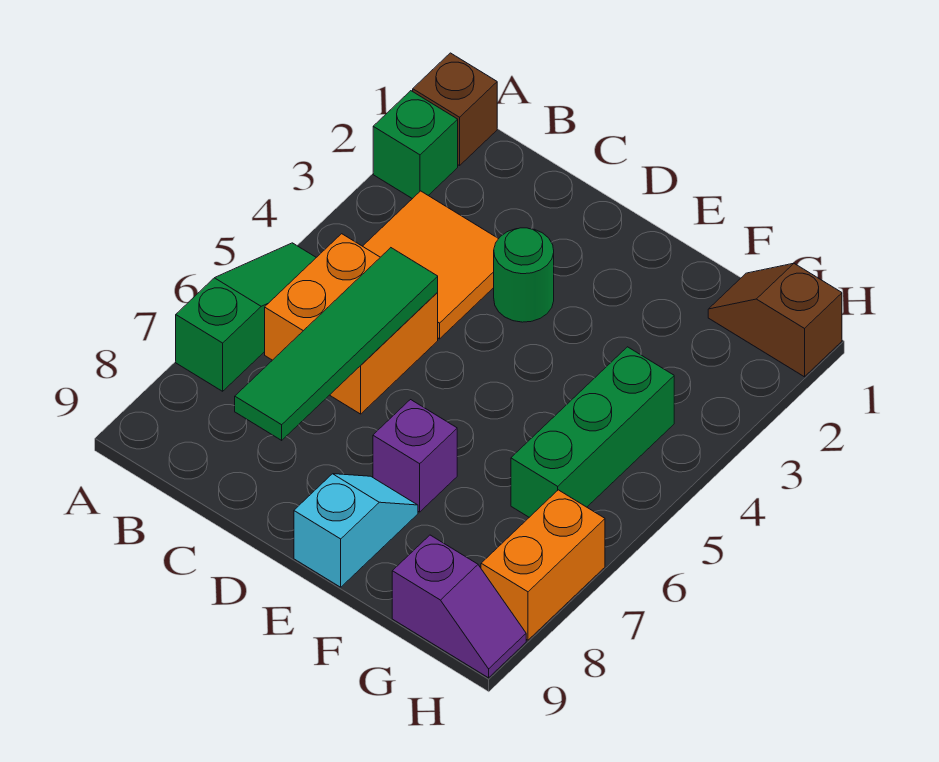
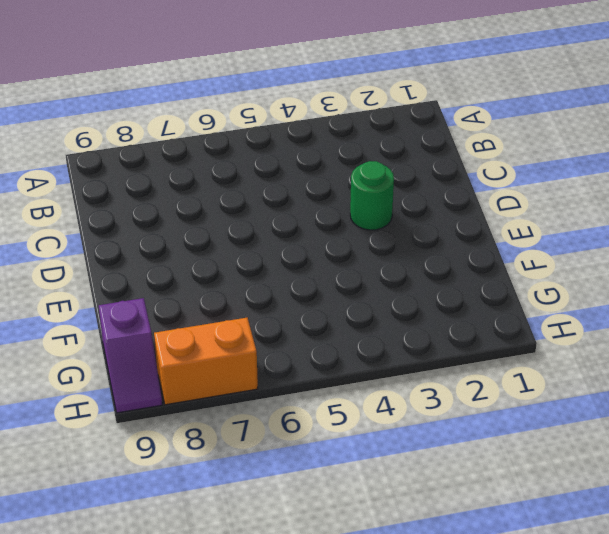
none -> brown brick A1 level 1
none -> green brick A2 level 1
none -> green slope A5:A7 level 1 top 7

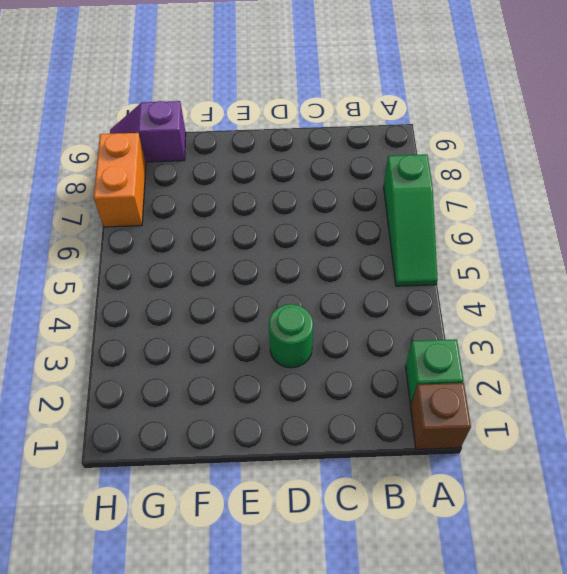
none -> orange tile B3:C4 level 1
none -> orange brick B5:C6 level 1
none -> purple brick E7 level 1

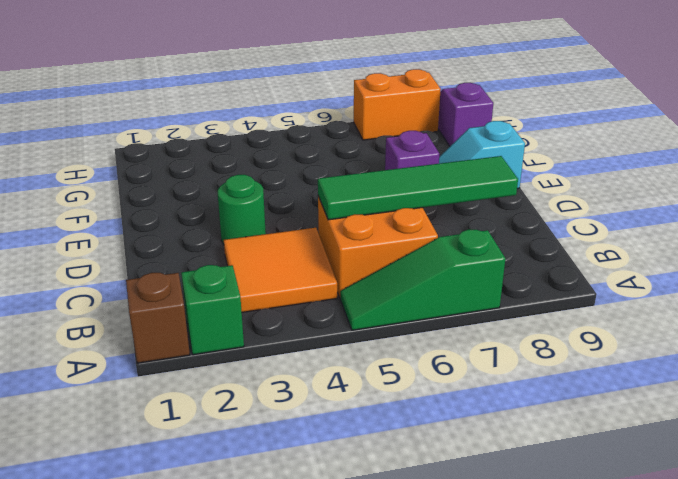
none -> brown slope G1:H1 level 1 top H
none -> green brick G4:G6 level 1

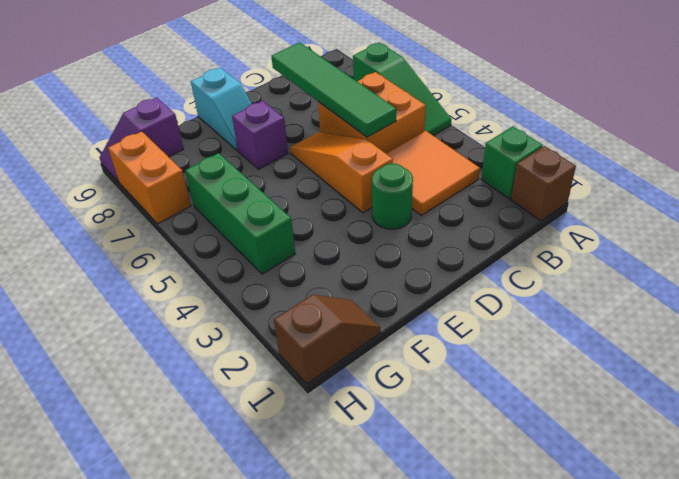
orange slope D4:D6 level 1 top 4 -> none

